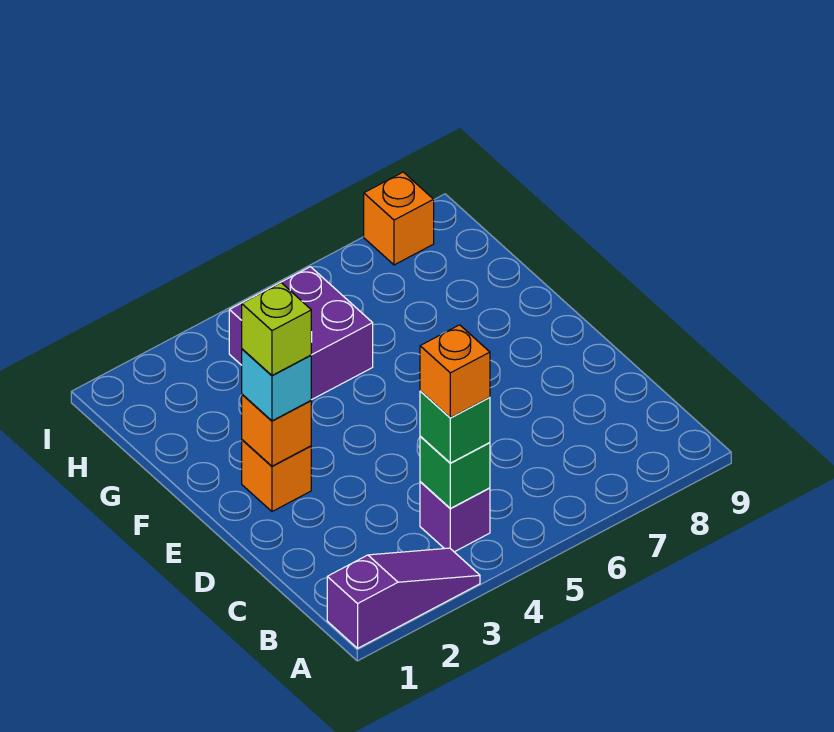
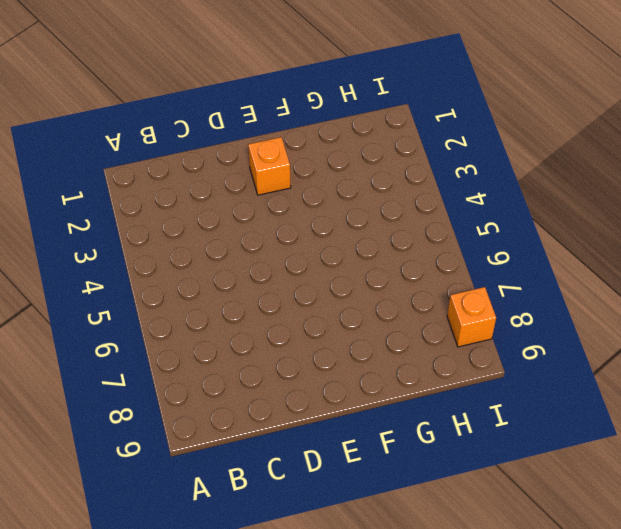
none -> purple slope A1:A3 level 1 top 1
none -> purple brick B4 level 1

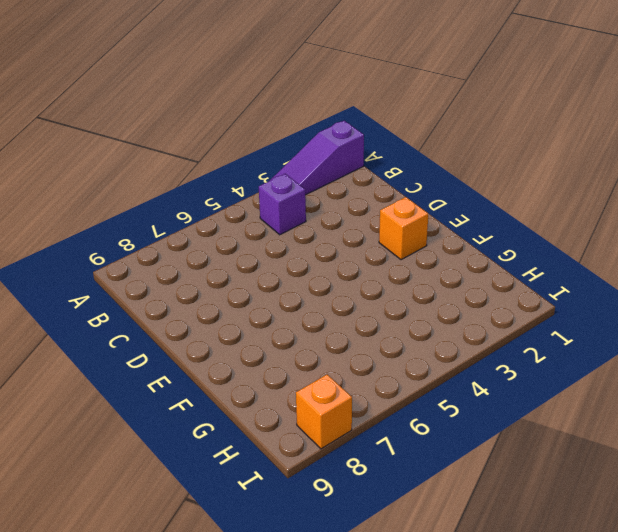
none -> purple brick G4:H5 level 1
none -> green brick B4 level 2

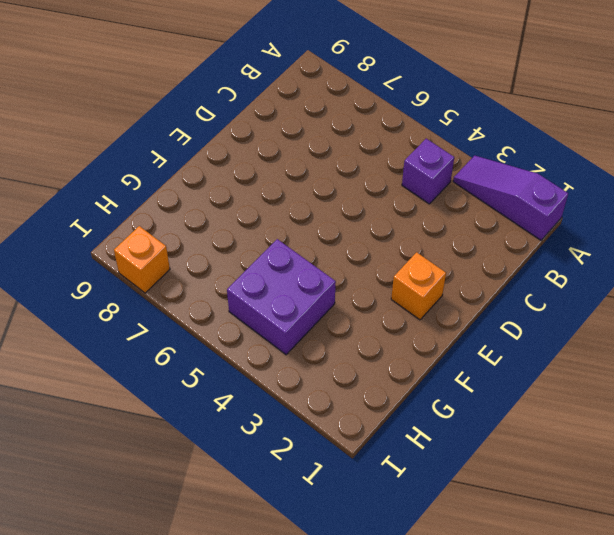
none -> green brick B4 level 2
none -> orange brick E2 level 2

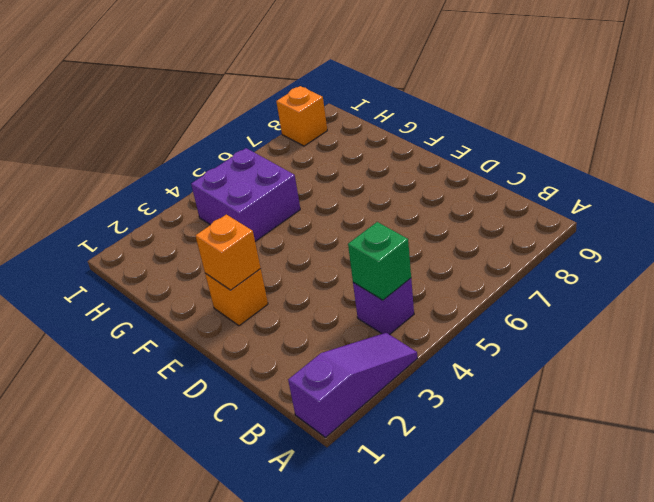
none -> green brick B4 level 3
none -> cyan brick E2 level 3

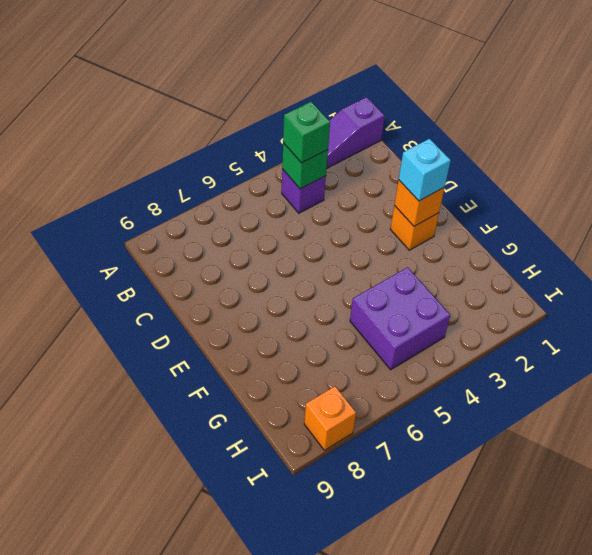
none -> orange brick B4 level 4
none -> lime brick E2 level 4

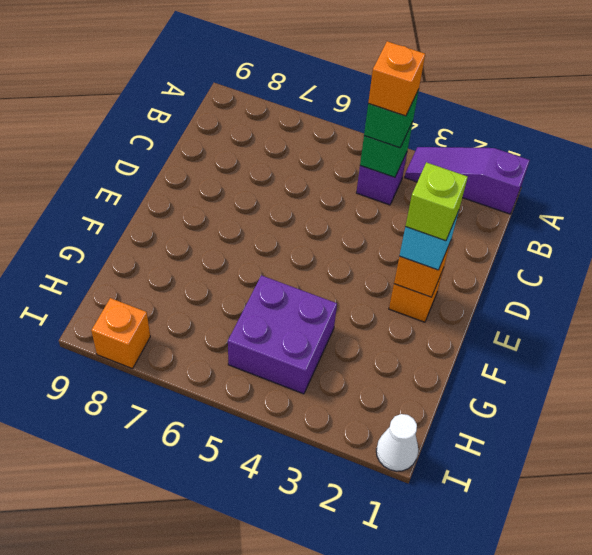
white cone I1 level 1 -> none

